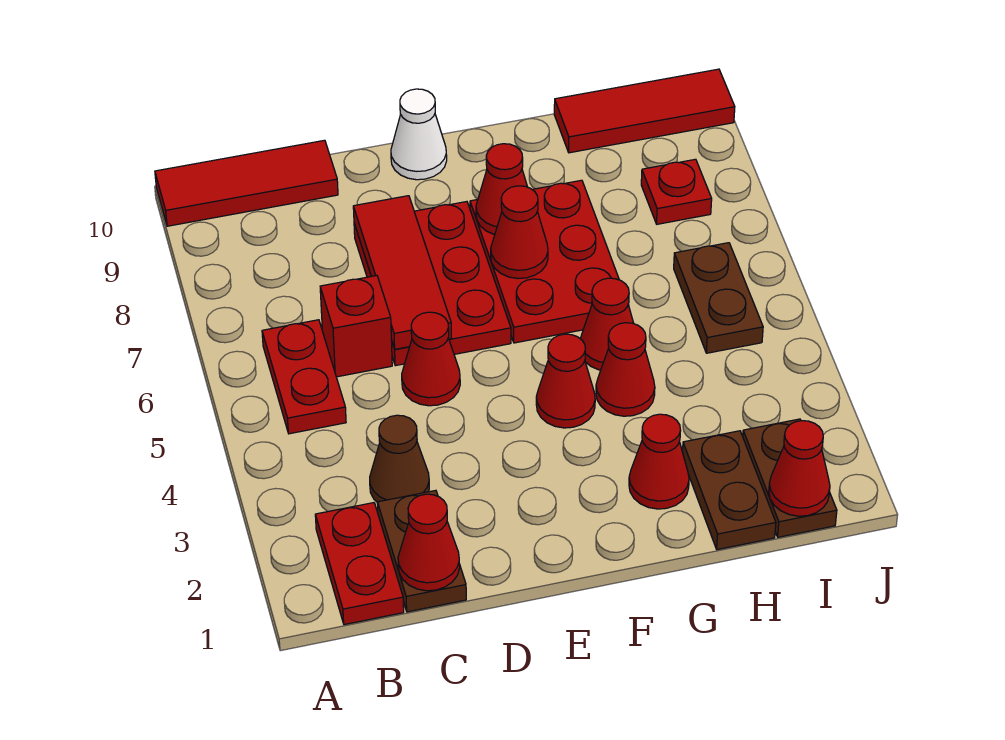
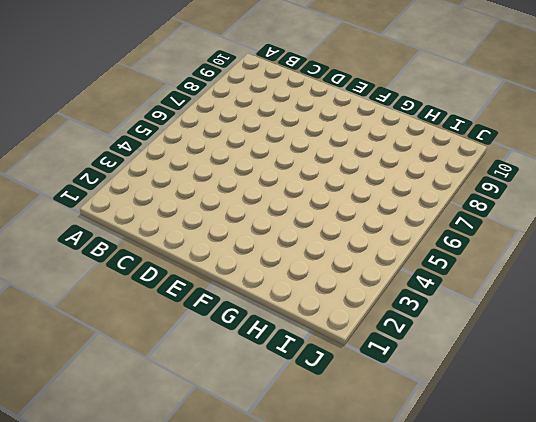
none -> red tile A10:C10 level 1
none -> red plate B1:B2 level 1
none -> red plate B5:B6 level 1

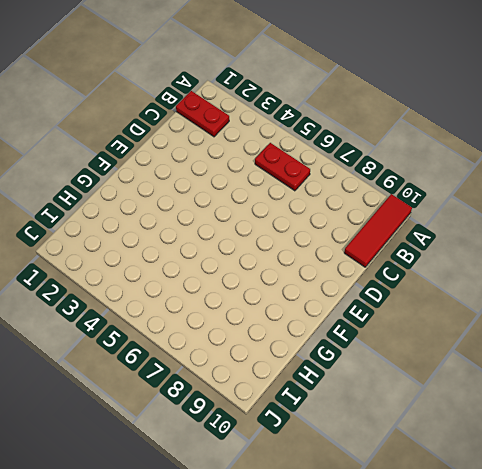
none -> brown plate C1:C2 level 1
none -> brown cone C3 level 1
none -> red brick C6 level 1

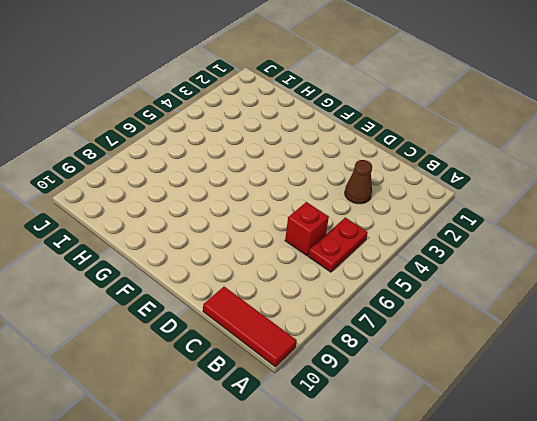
none -> red plate B1:B2 level 1
none -> brown plate C1:C2 level 1
none -> red cone D5 level 1

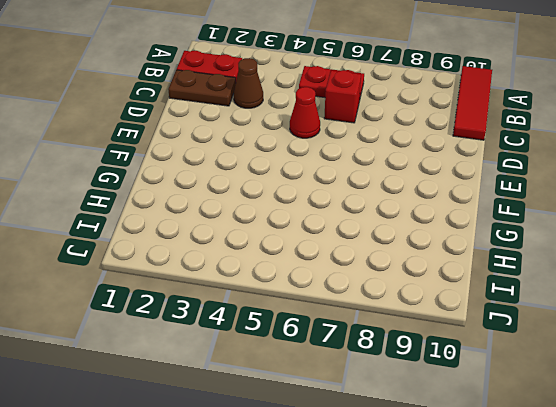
none -> red plate D6:E8 level 1
none -> white cone E10 level 1
none -> red cone F4 level 1

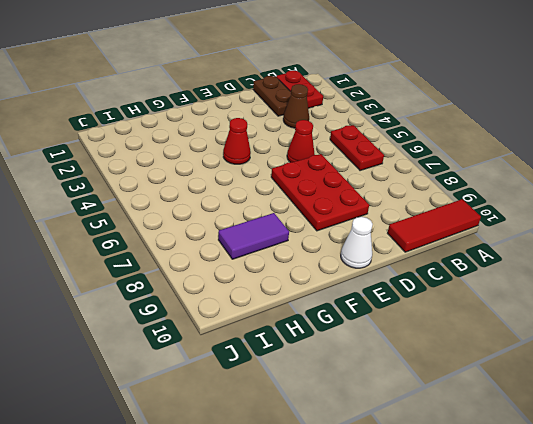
purple tile G8:H8 level 1 -> red plate F6:G8 level 1
none -> red brick C6 level 1
none -> red cone G2 level 1
none -> red cone G4 level 1

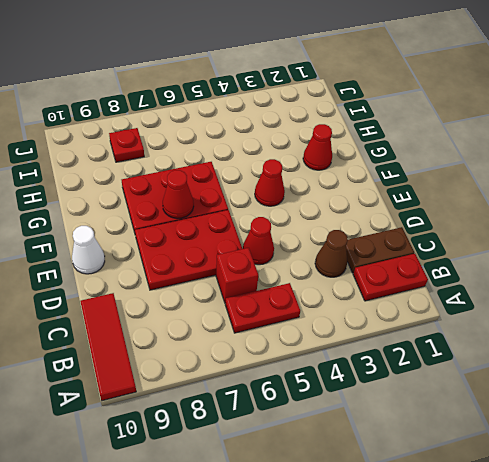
none -> red cone G4 level 1
none -> red cone G5 level 1
none -> brown plate H1:H2 level 1

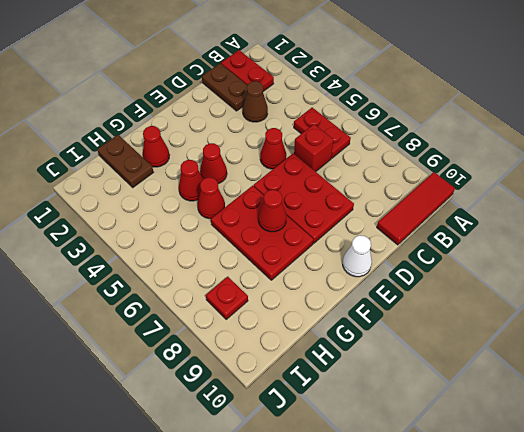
none -> red tile H10:J10 level 1
none -> brown plate I1:I2 level 1
none -> brown plate I5:I6 level 1

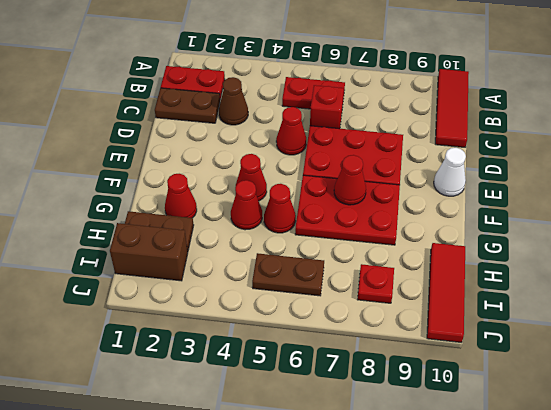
brown brick I1:I2 level 1 -> brown plate I1:I2 level 1
none -> red cone C1 level 2
none -> red tile D6:D8 level 2
none -> red cone F8 level 2

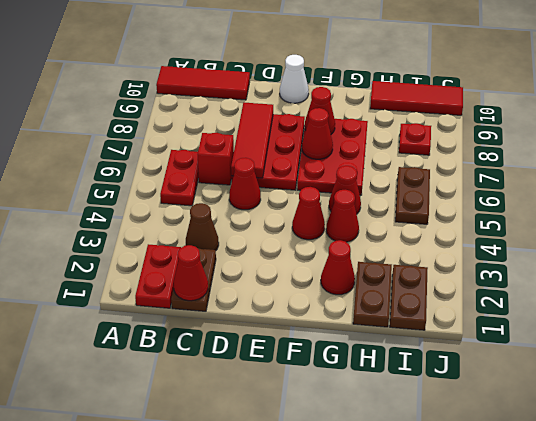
none -> red cone I1 level 2

